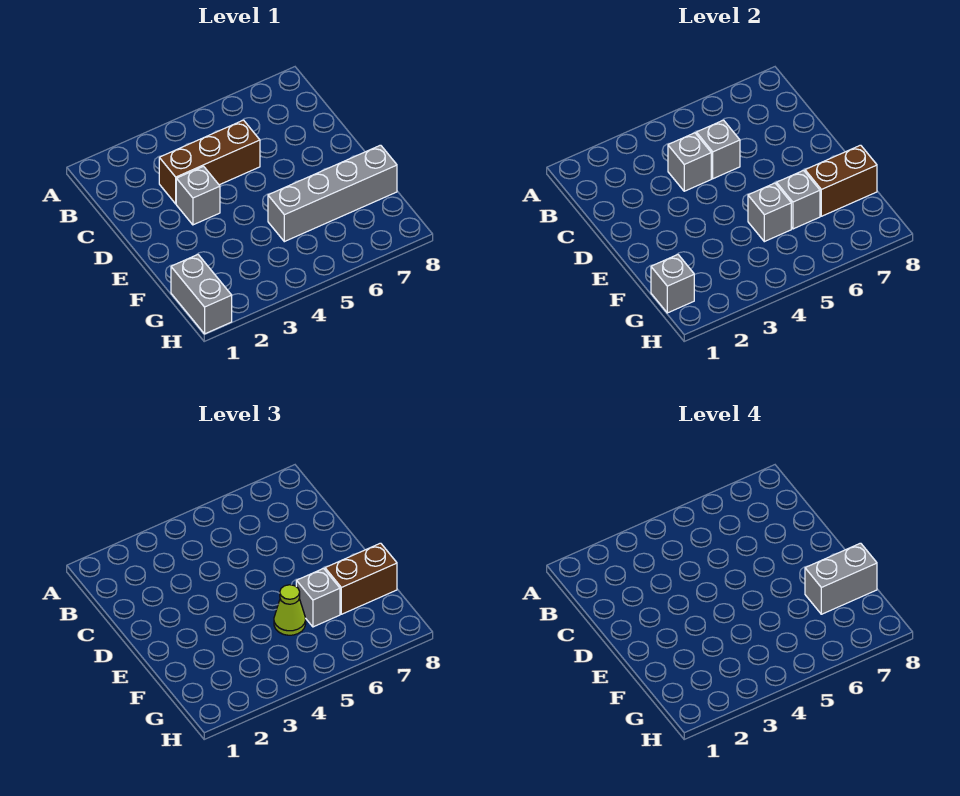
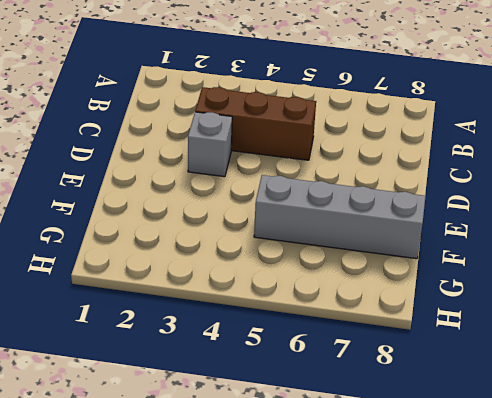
none -> grey brick G1:H1 level 1
none -> grey brick C4 level 2
none -> grey brick C5 level 2

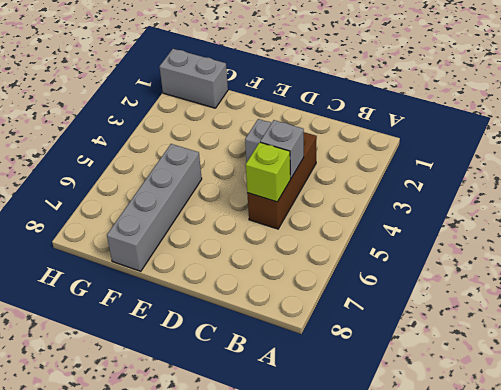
lime brick C5 level 2 -> grey brick C5 level 2
none -> grey brick F5 level 2
none -> grey brick F6 level 2
none -> brown brick F7:F8 level 2

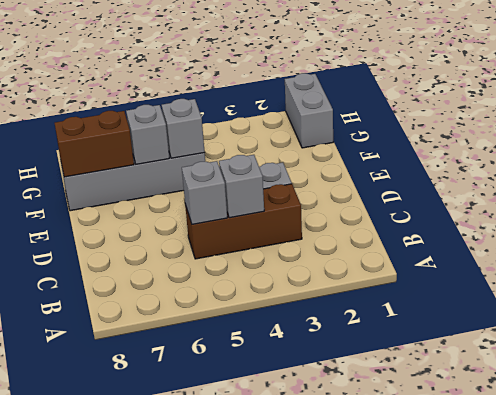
none -> grey brick G1 level 2
none -> lime cone F5 level 3
none -> grey brick F6 level 3

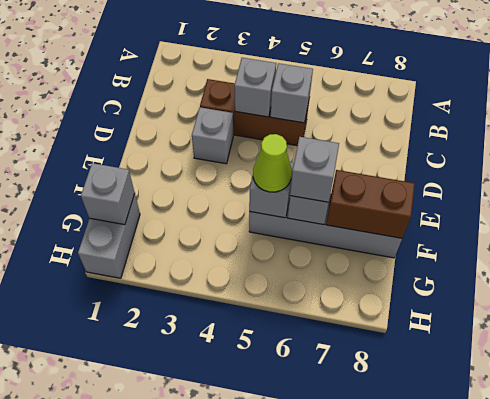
none -> brown brick F7:F8 level 3
none -> grey brick F7:F8 level 4

